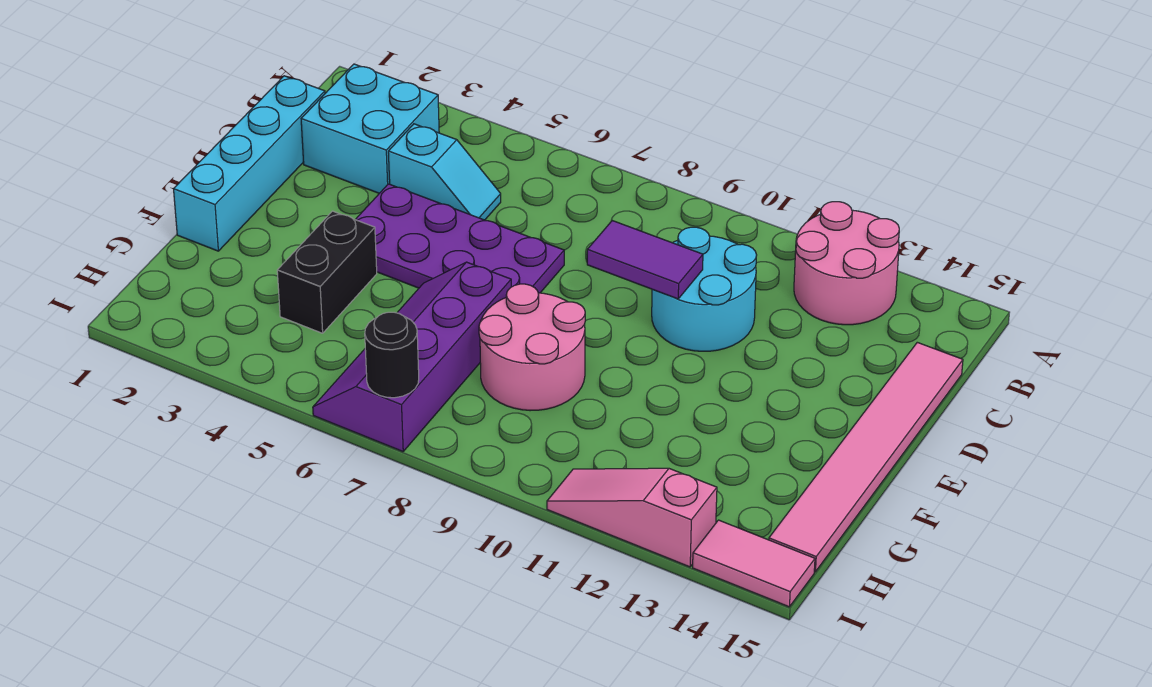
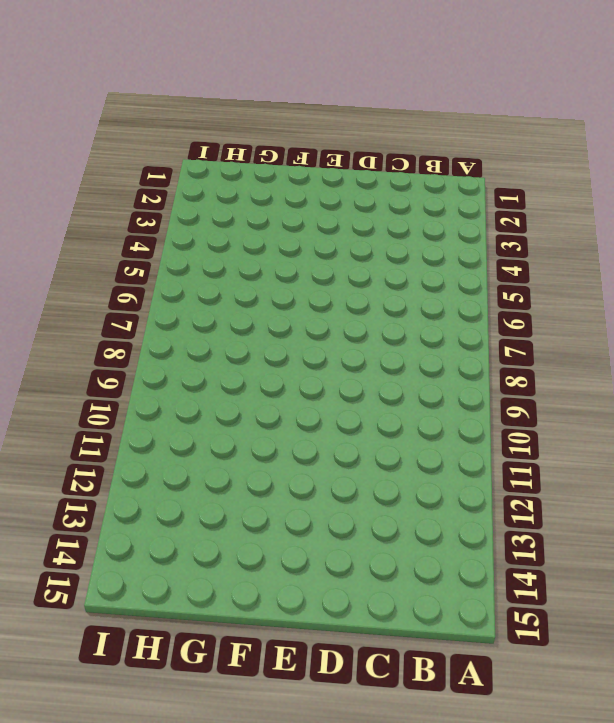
none -> pink round brick A12:B13 level 1
none -> cyan brick B2:C3 level 1
none -> cyan brick C1:F1 level 1

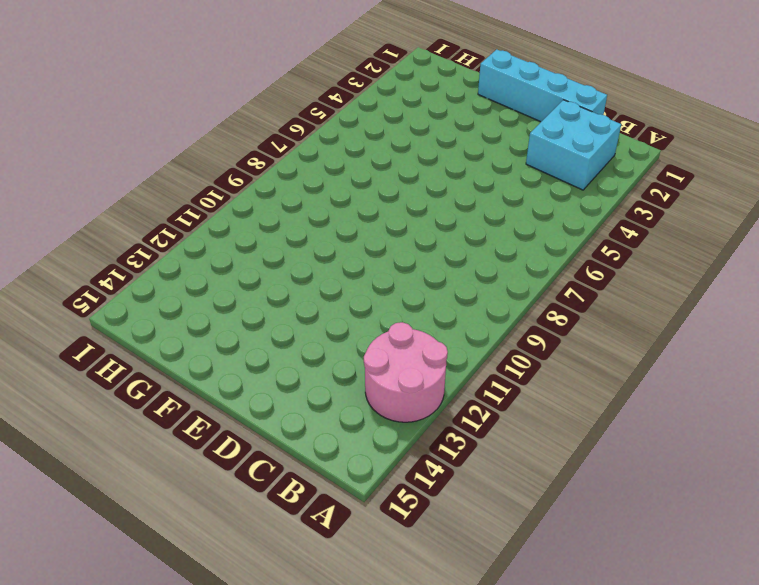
none -> cyan slope C4:C5 level 1 top 4
none -> cyan round brick C10:D11 level 1
none -> pink tile C15:H15 level 1

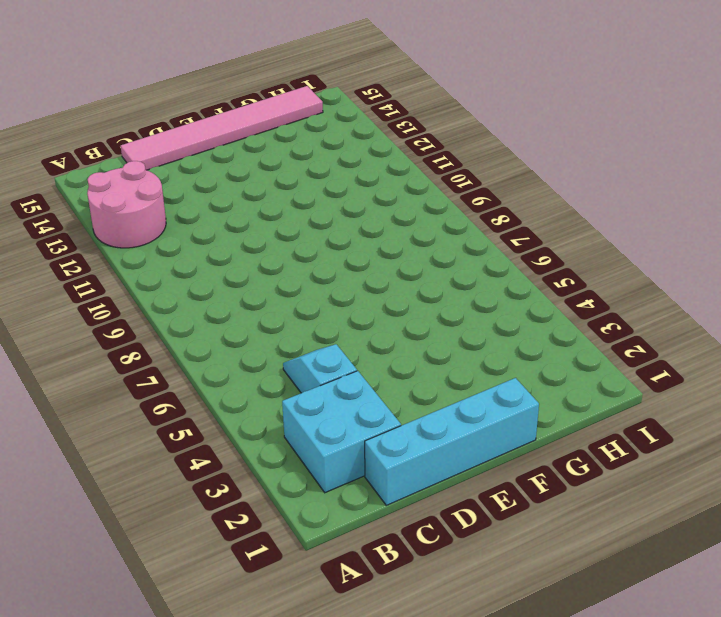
none -> cyan round brick C10:D11 level 1
none -> purple plate D4:E7 level 1
none -> black brick F4:G4 level 1

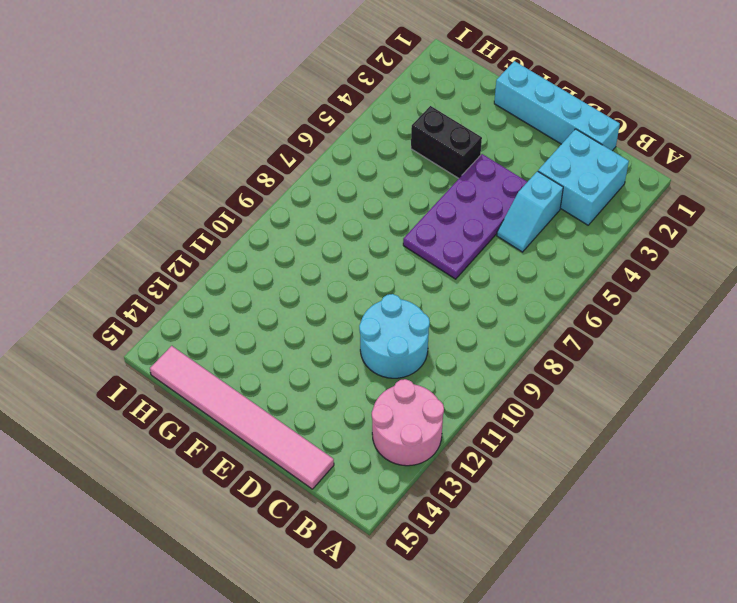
none -> purple slope F6:I7 level 1 top 7
none -> pink round brick F8:G9 level 1
none -> pink slope I11:I13 level 1 top 13

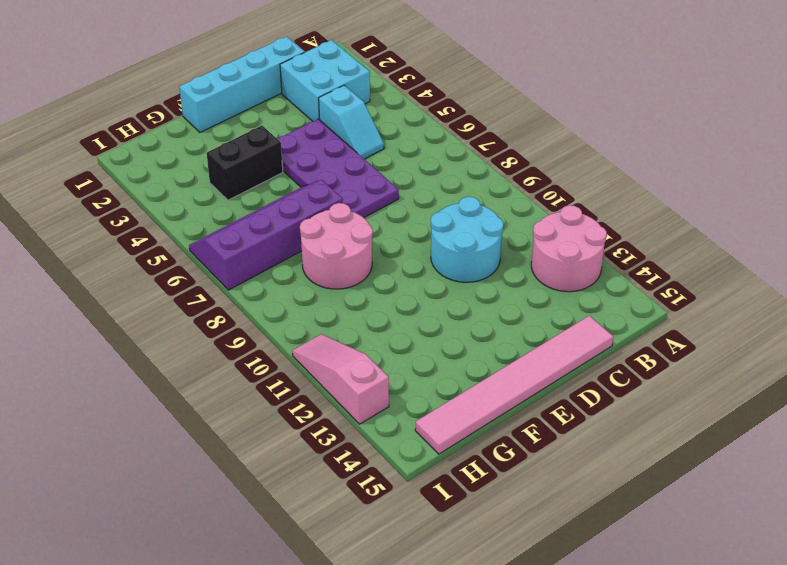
none -> pink tile I14:I15 level 1
none -> purple tile D9:D10 level 2
none -> black round brick I7 level 2

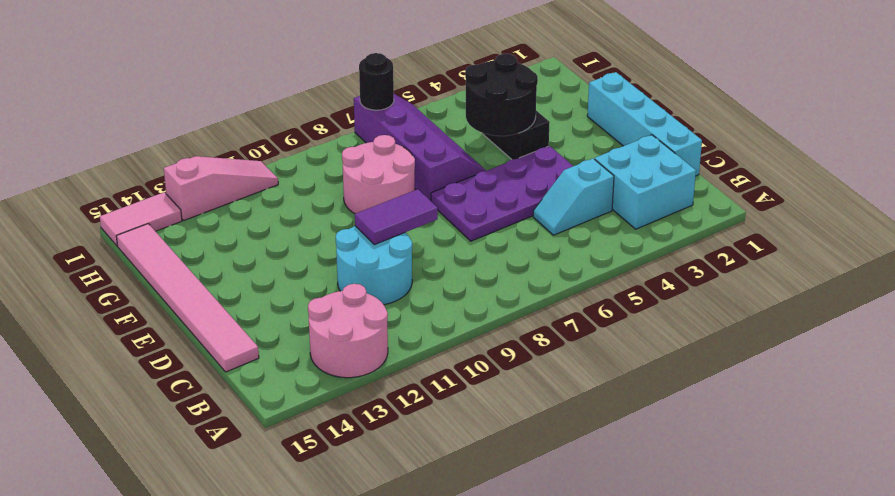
black round brick F4:G5 level 2 -> none

